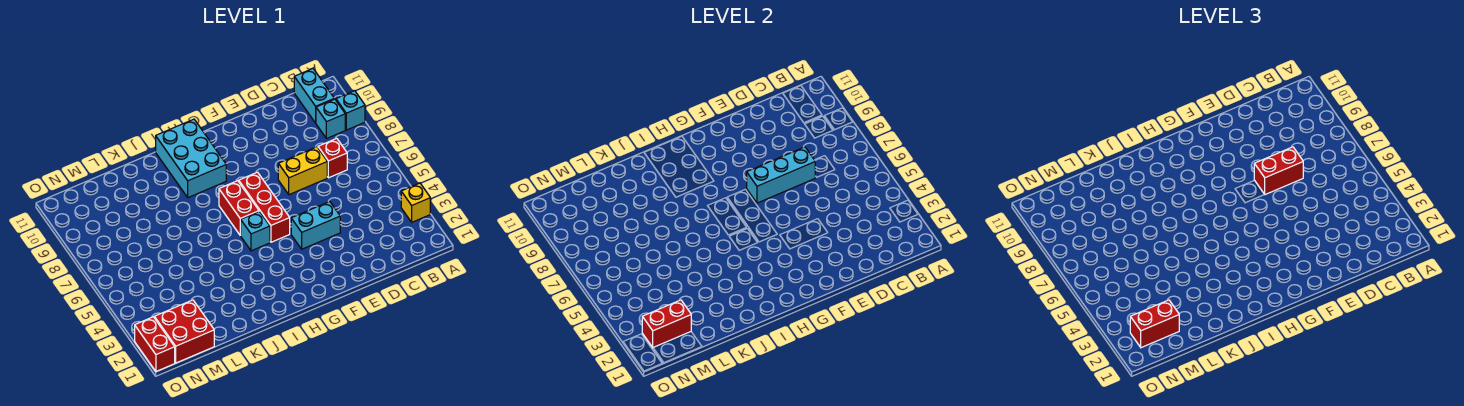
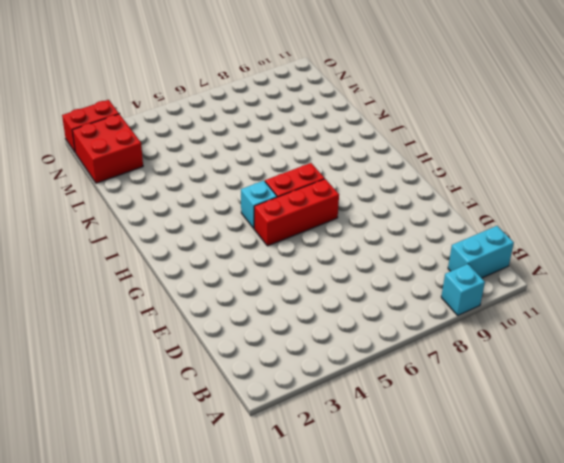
none -> yellow brick A3 level 1
none -> cyan brick B9 level 1
none -> red brick C7 level 1

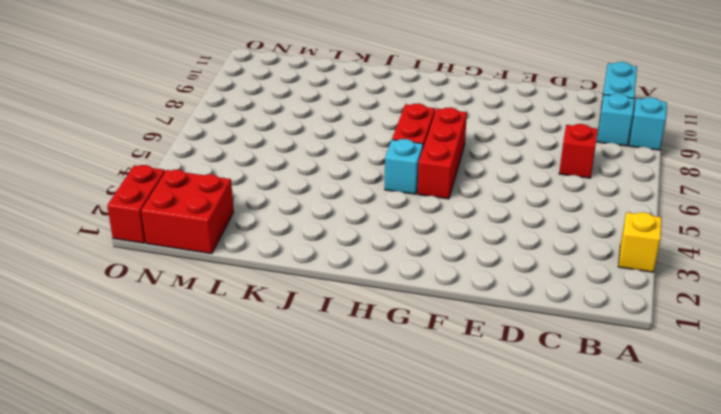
none -> yellow brick D7:E7 level 1
none -> cyan brick E4:F4 level 1
none -> cyan brick H9:I11 level 1

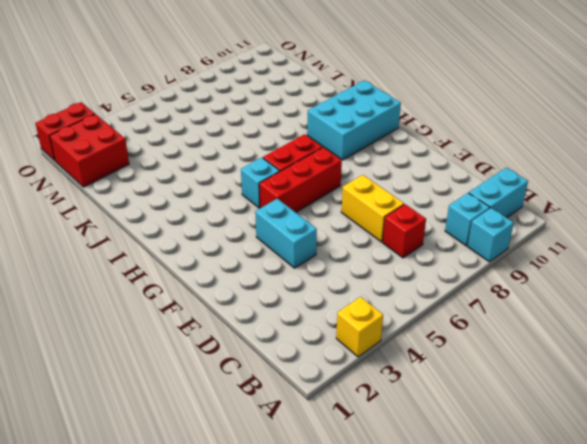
none -> cyan brick D7:F7 level 2
none -> red brick M2:N2 level 2
none -> red brick D7:E7 level 3

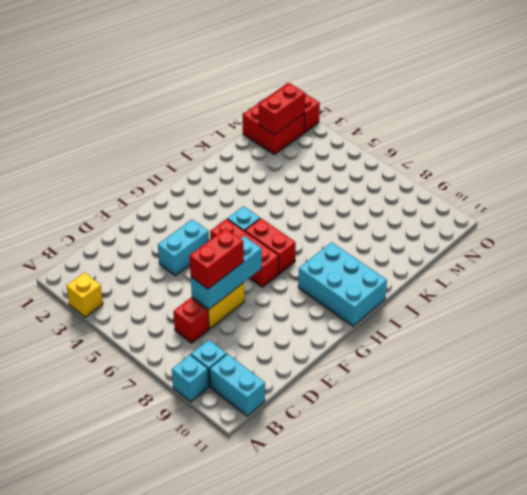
none -> red brick M2:N2 level 3

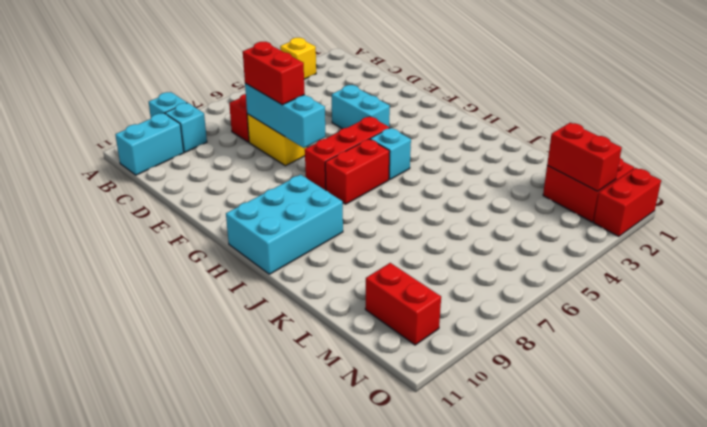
red brick M10:N10 level 1 -> red brick M2:N2 level 3

